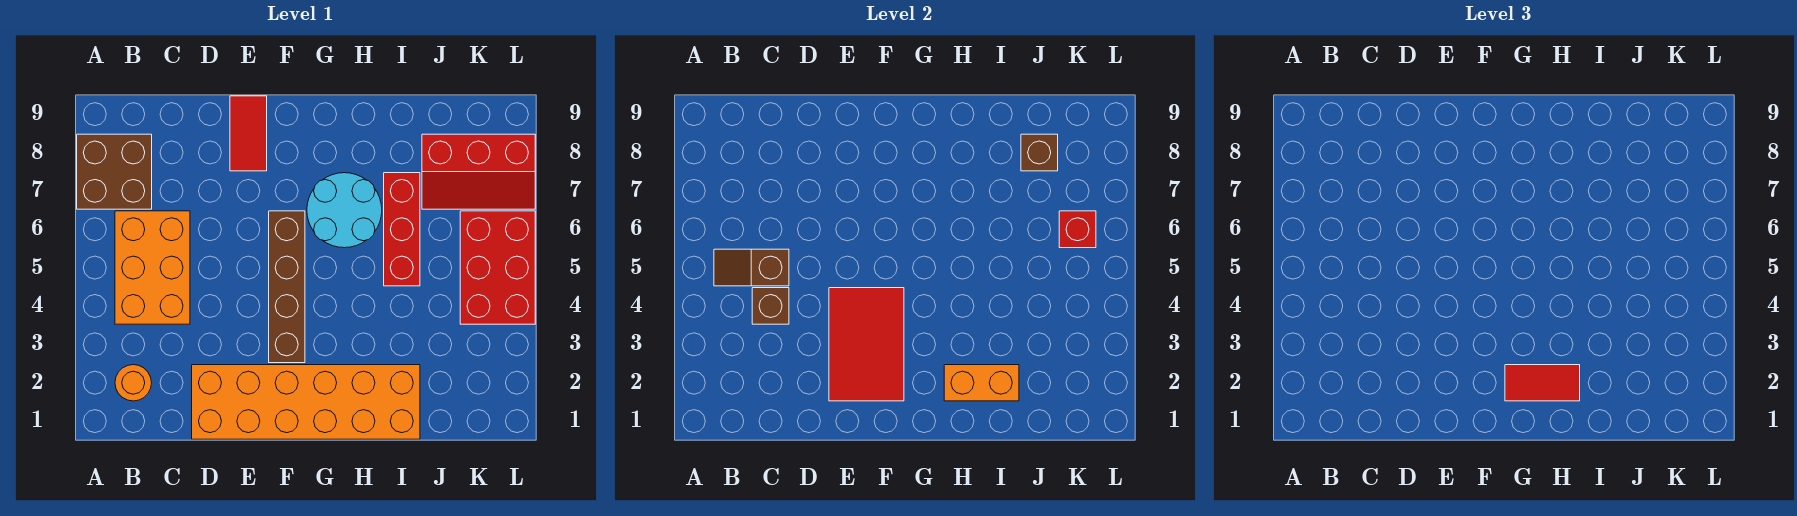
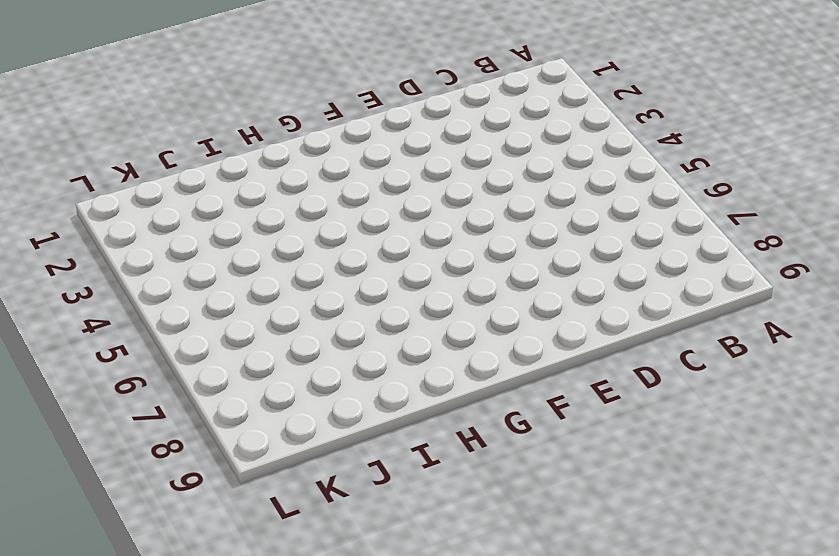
none -> brown brick A7:B8 level 1
none -> orange round brick B2 level 1
none -> orange brick B4:C6 level 1

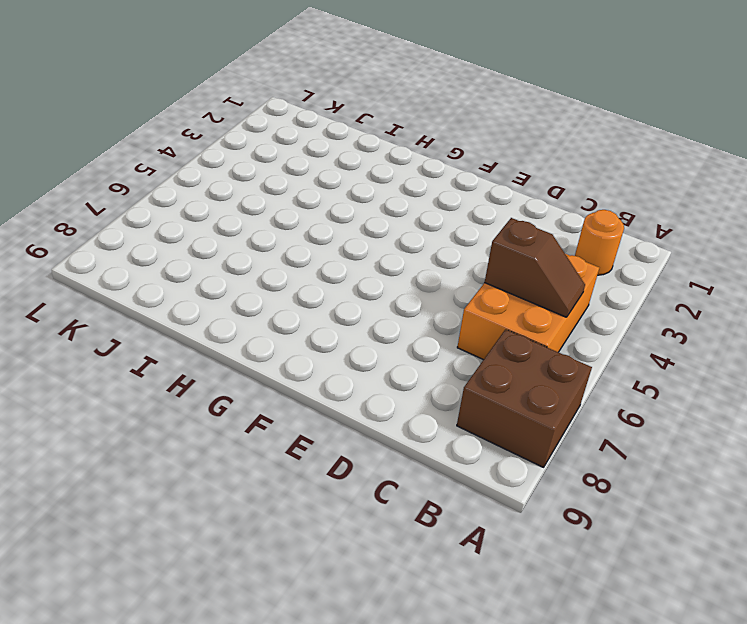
none -> orange brick D1:I2 level 1
none -> red tile E8:E9 level 1
none -> brown brick F3:F6 level 1

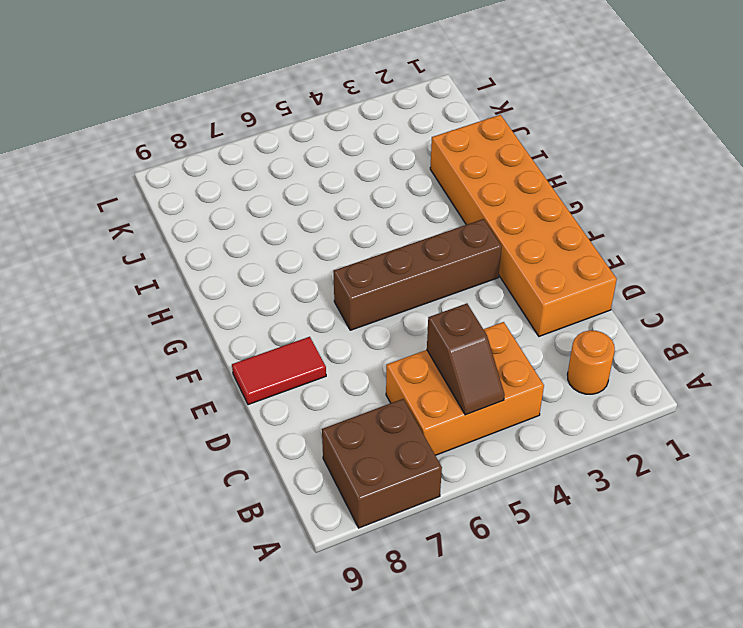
none -> cyan round brick G6:H7 level 1
none -> red brick I5:I7 level 1
none -> red slope J7:L8 level 1 top 8

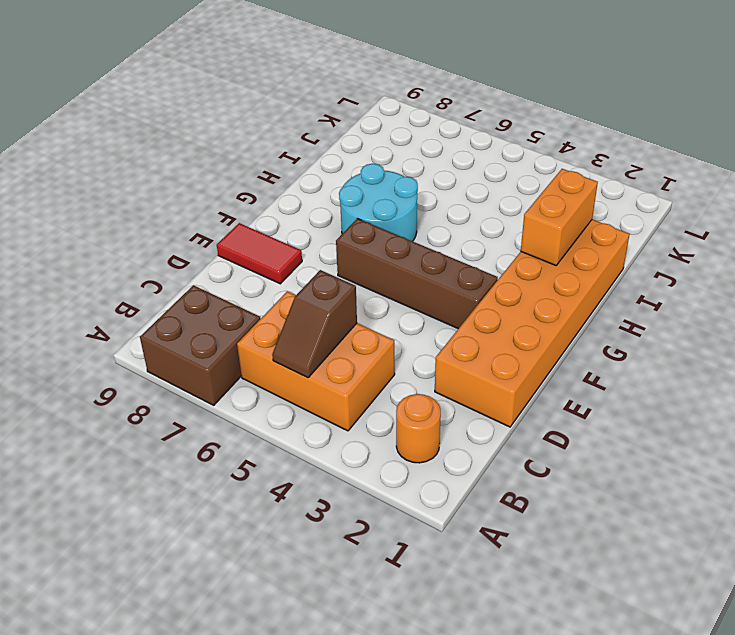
none -> red brick I5:I7 level 1
none -> red slope J7:L8 level 1 top 8
none -> red brick K4:L6 level 1

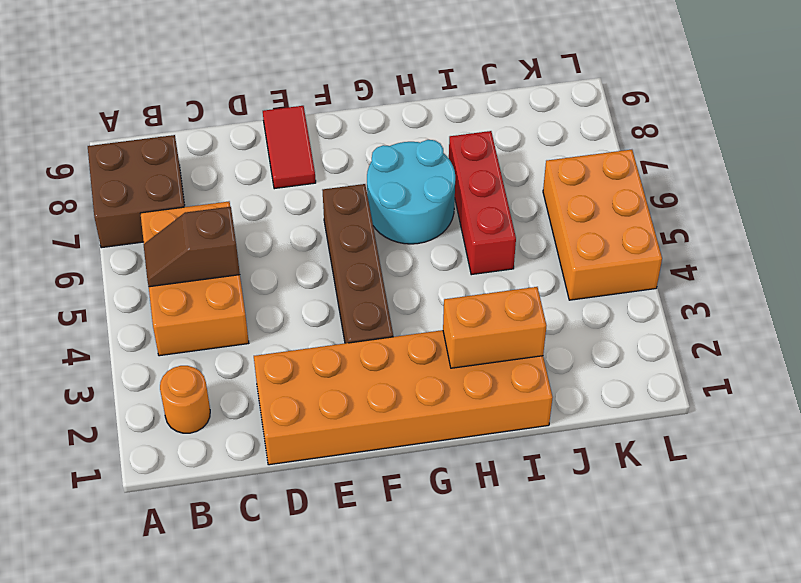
orange brick K4:L6 level 1 -> red brick K4:L6 level 1
none -> red slope J7:L8 level 1 top 8
none -> brown brick C4 level 2
none -> red tile E2:F4 level 2

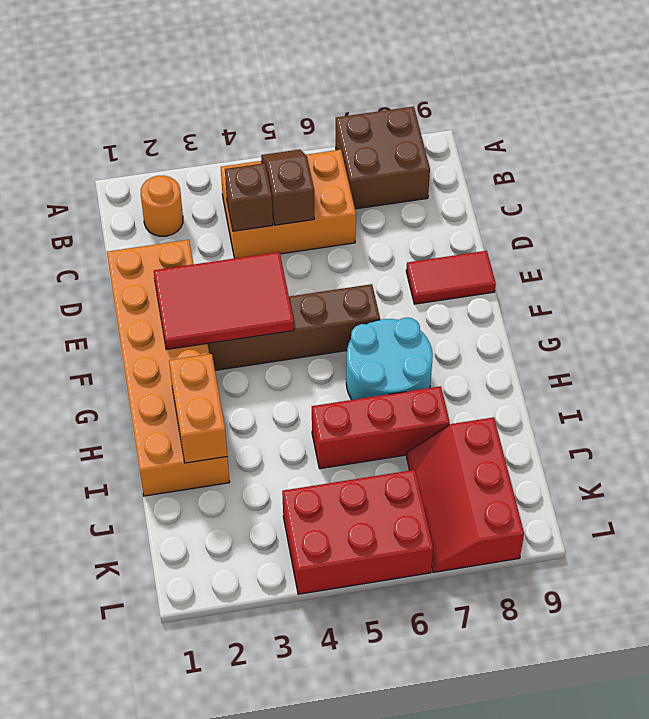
none -> brown brick J8 level 2
none -> red brick K6 level 2
none -> red tile G2:H2 level 3

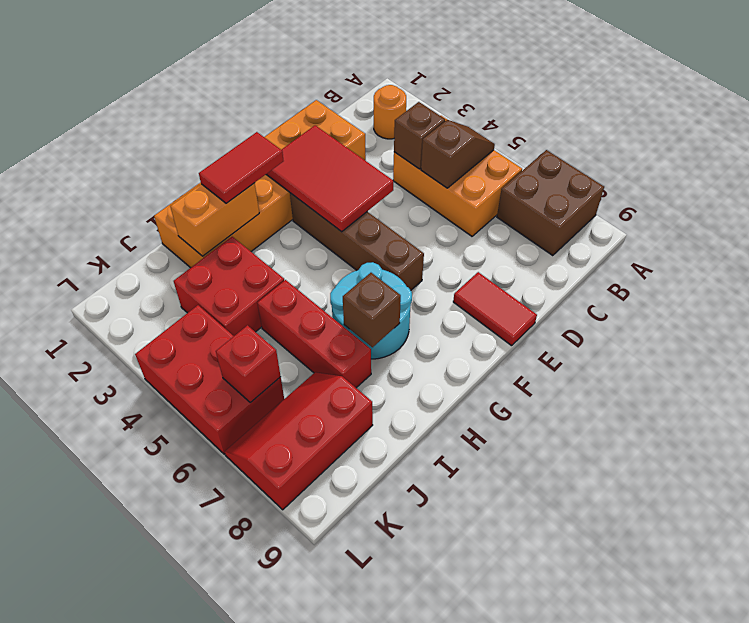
brown brick H7 level 2 -> brown brick J8 level 2
red brick I3:J4 level 1 -> none

